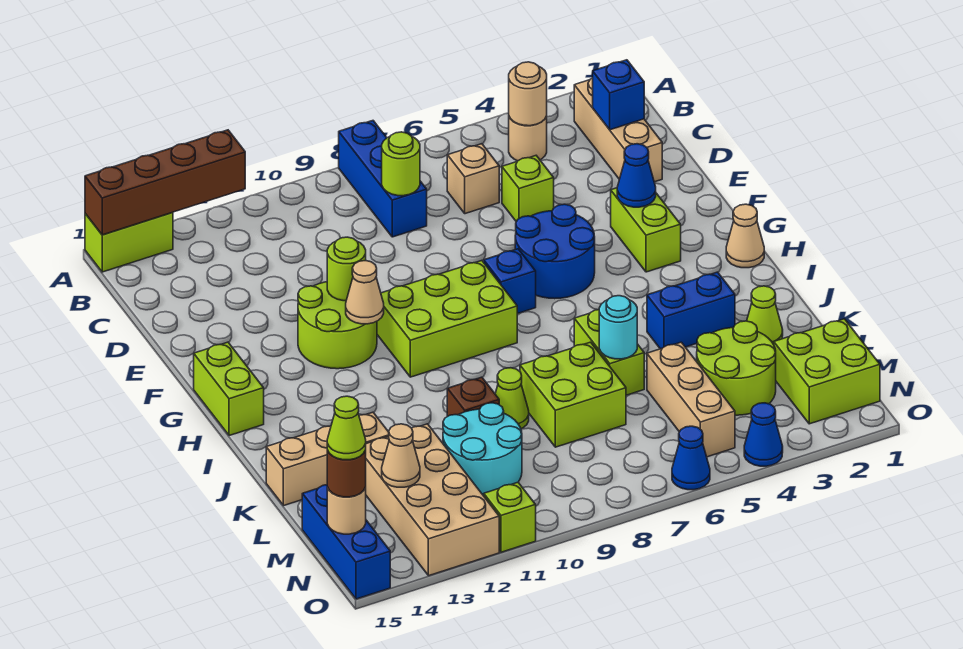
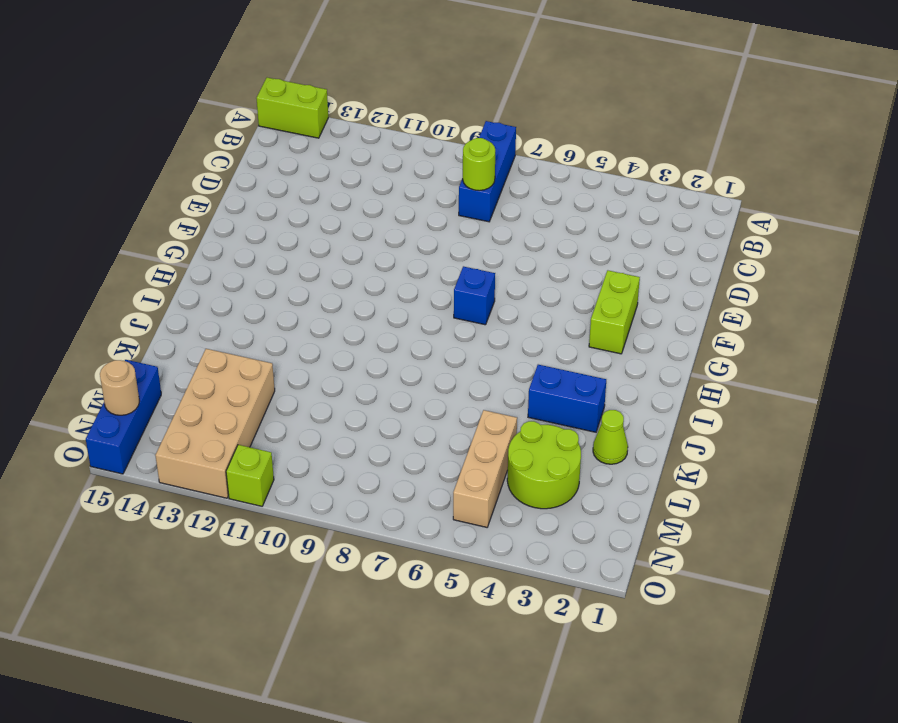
none -> tan brick B2:D2 level 1
none -> tan round brick B4 level 1
none -> tan brick C6 level 1
none -> lime brick D5 level 1

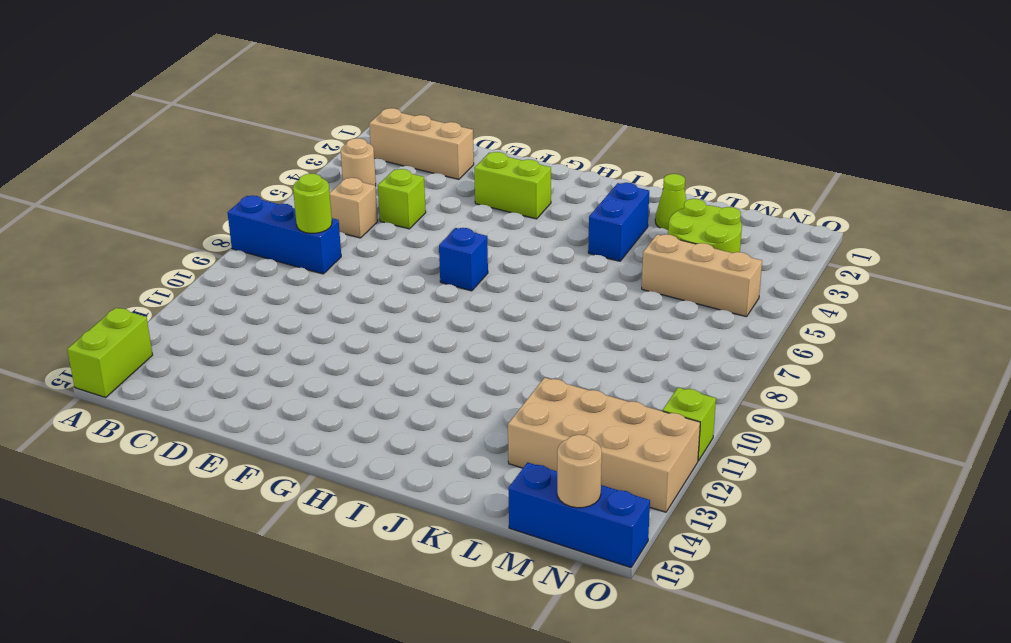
none -> blue round brick F5:G6 level 1
none -> lime round brick F11:G12 level 1
none -> lime brick G8:H10 level 1
none -> lime brick G15:H15 level 1

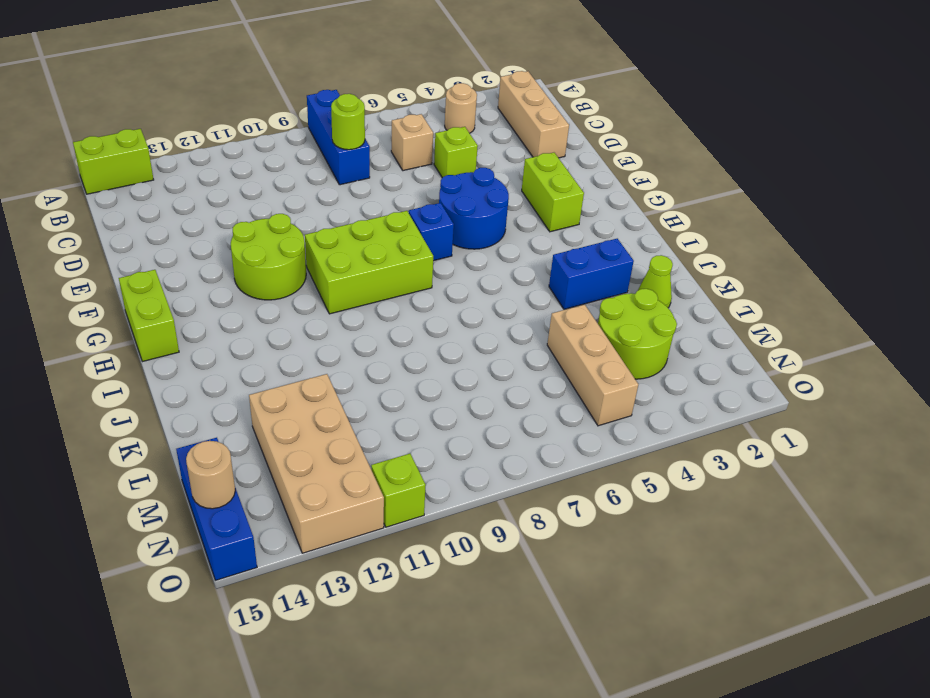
none -> tan cone H1 level 1
none -> lime brick J6:K6 level 1
none -> lime brick K7:L8 level 1
none -> lime cone K9 level 1

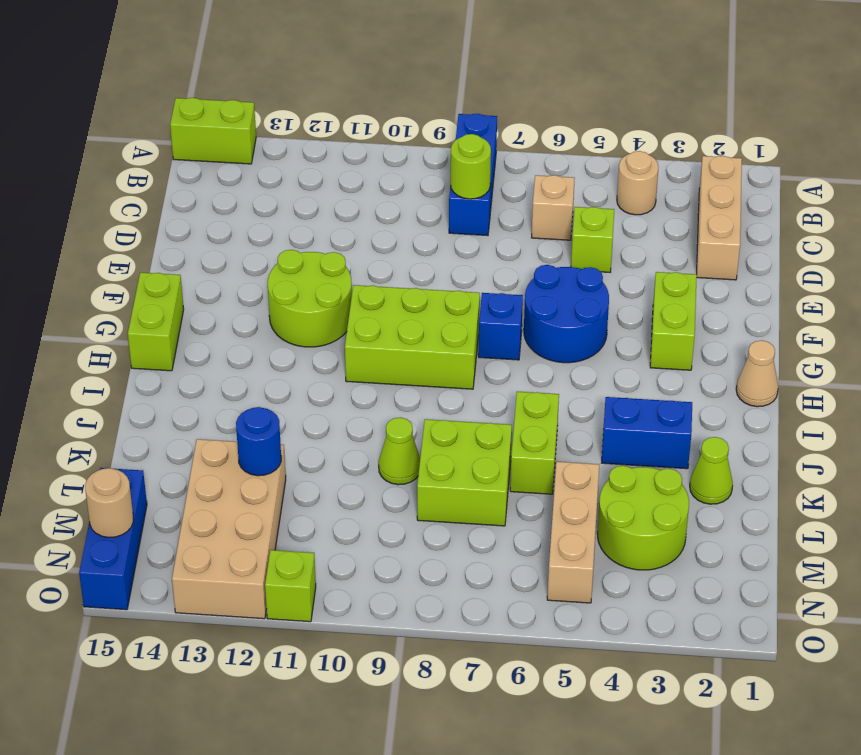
blue round brick L12 level 2 -> none
none -> brown brick K10 level 1
none -> tan brick K13:K15 level 1
none -> cyan round brick L10:M11 level 1
none -> lime brick M1:N2 level 1

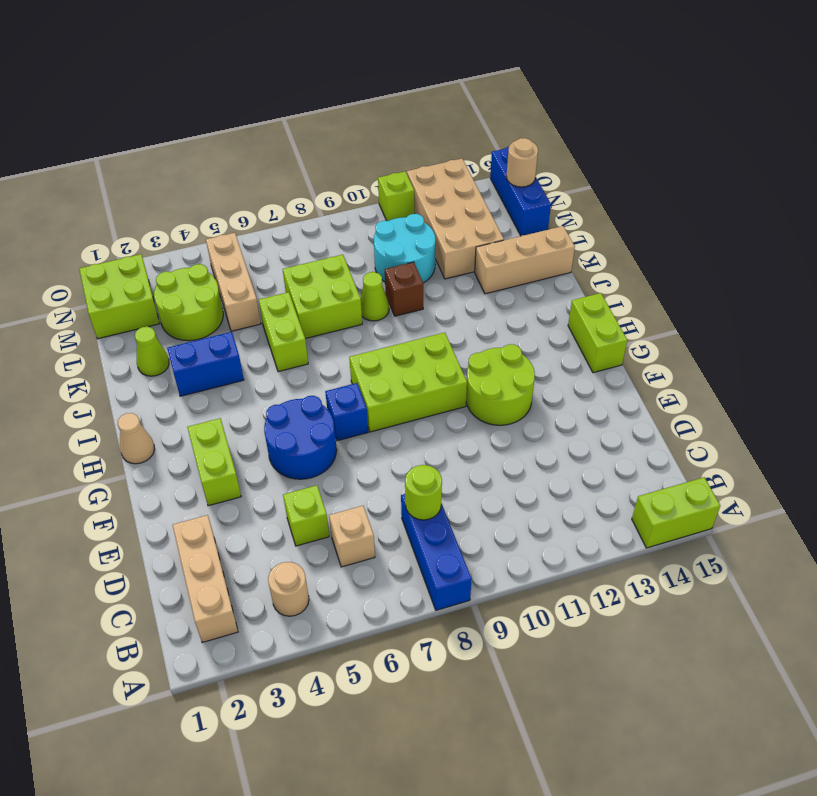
none -> blue cone O4 level 1
none -> blue cone O6 level 1
none -> brown brick A12:A15 level 2
none -> tan round brick B4 level 2

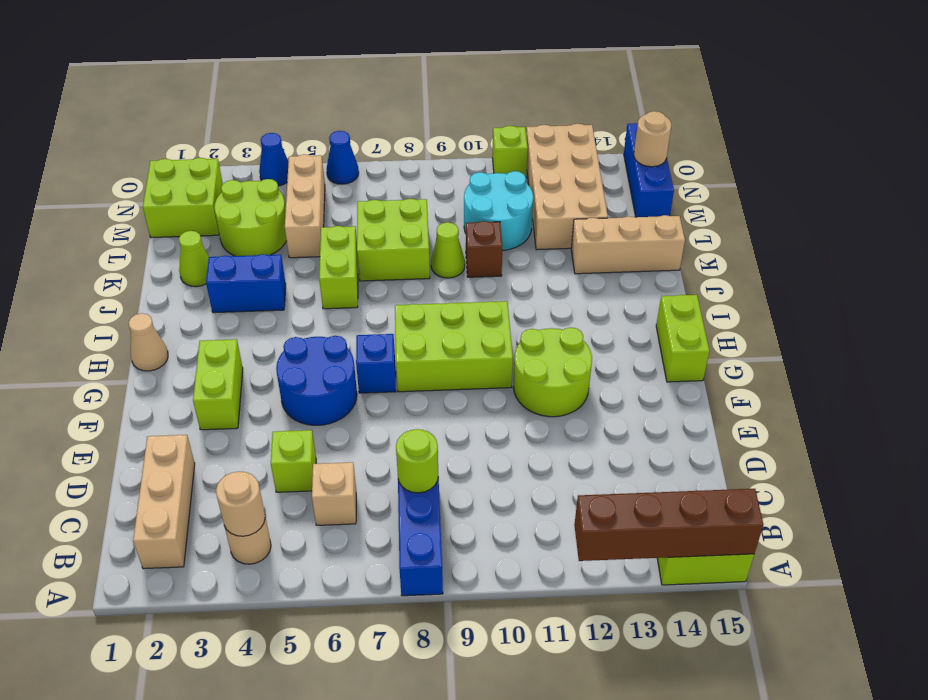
none -> blue brick C2 level 2
none -> blue cone F3 level 2
none -> lime round brick F11 level 2
none -> tan cone G11 level 2

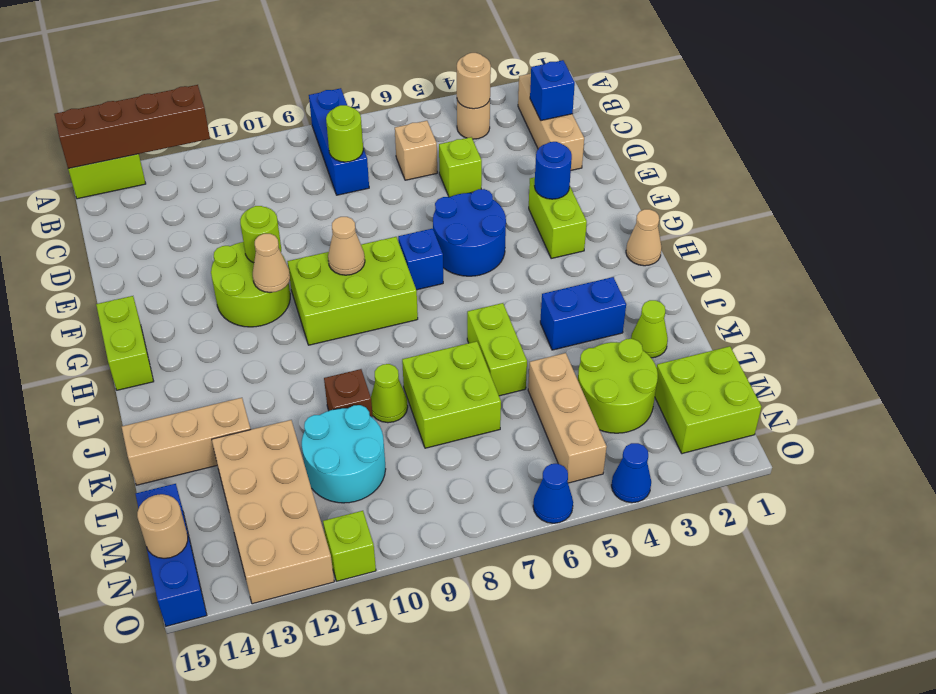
blue round brick F3 level 2 -> blue cone F3 level 2
tan cone G9 level 2 -> tan cone M13 level 2
none -> cyan round brick K6 level 2
none -> brown round brick N15 level 3
none -> lime cone N15 level 4

